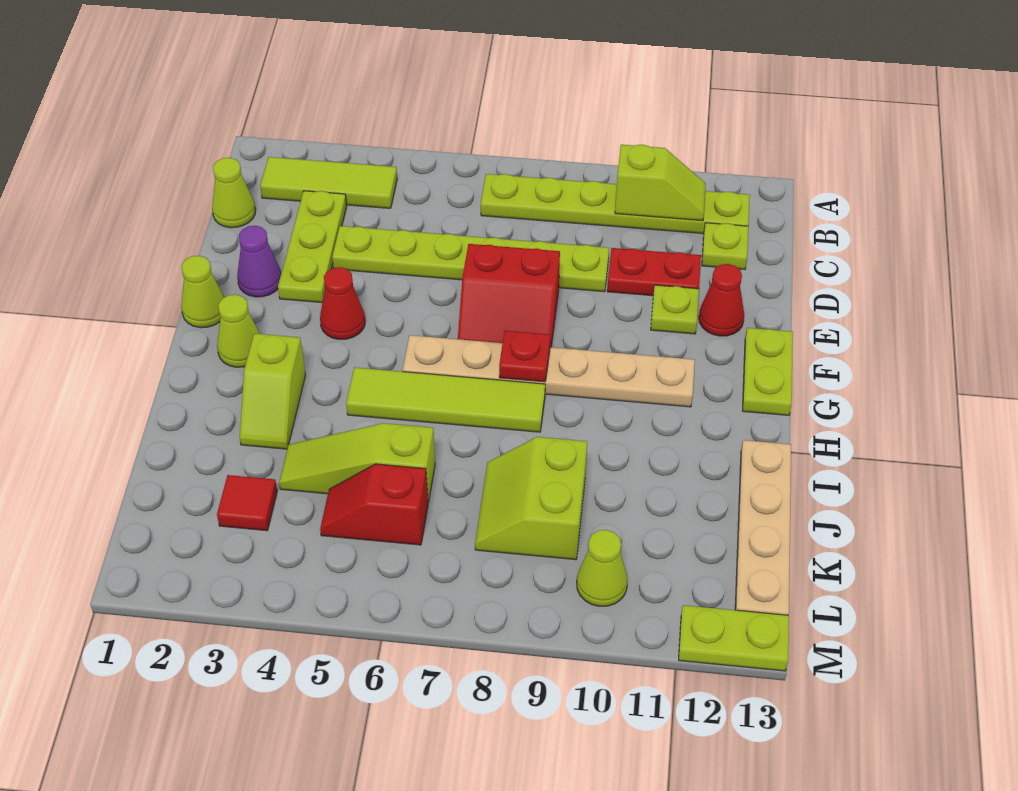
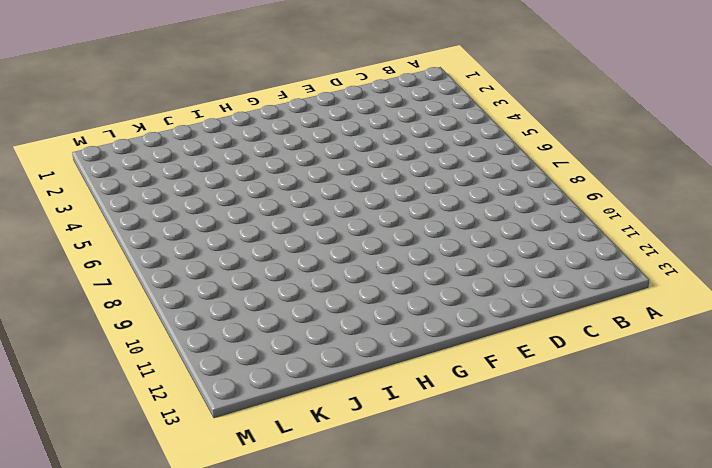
none -> lime tile B2:B4 level 1
none -> lime plate B7:B12 level 1
none -> lime cone C1 level 1

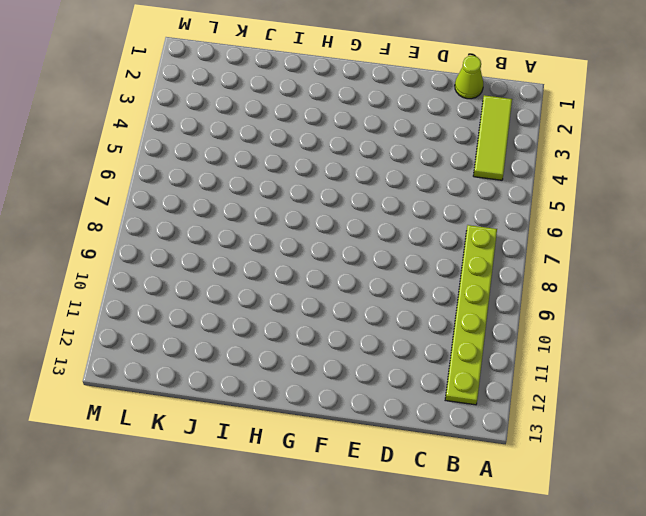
none -> lime plate C3:E3 level 1
none -> lime plate C12 level 1
none -> lime plate D4:D9 level 1

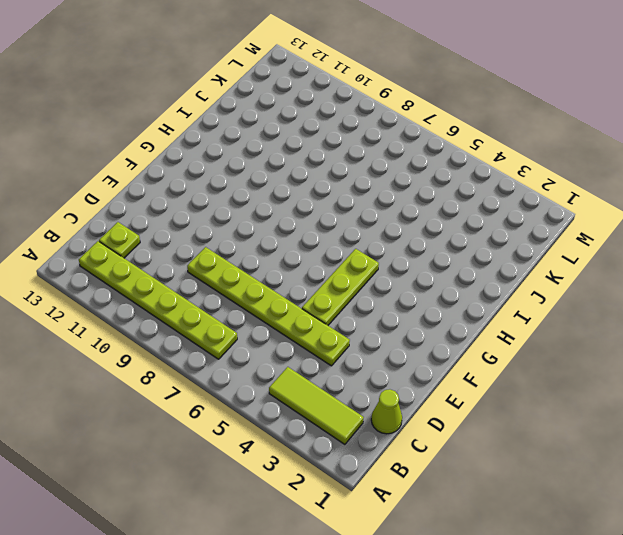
lime plate E5:G5 level 1 -> lime plate C3:E3 level 1
none -> red plate D10:D11 level 1
none -> purple cone E2 level 1
none -> red slope E7:F8 level 1 top E

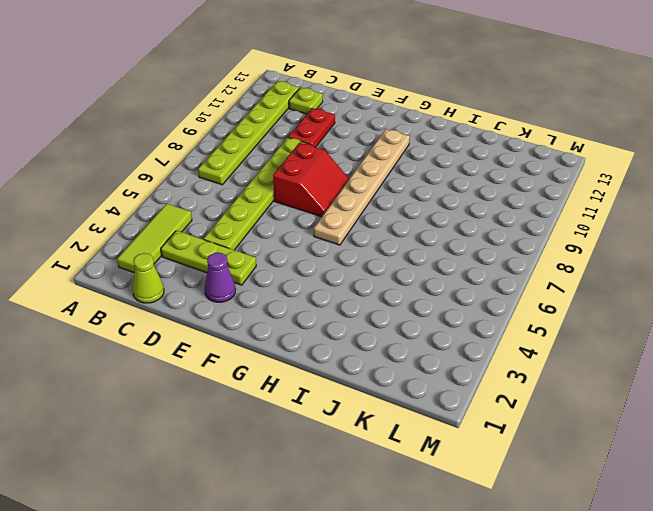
none -> lime plate E11 level 1
none -> red cone E12 level 1
none -> lime cone F1 level 1

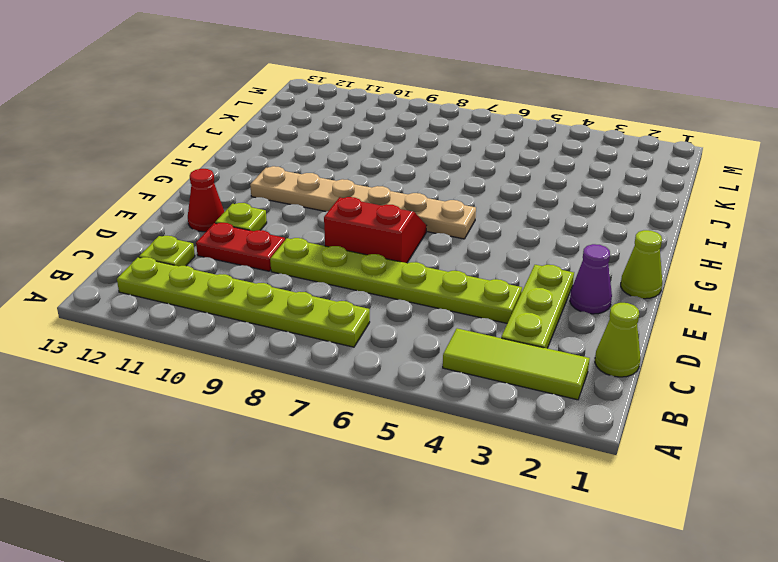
none -> red cone F4 level 1
none -> lime plate F13:G13 level 1
none -> lime cone G2 level 1

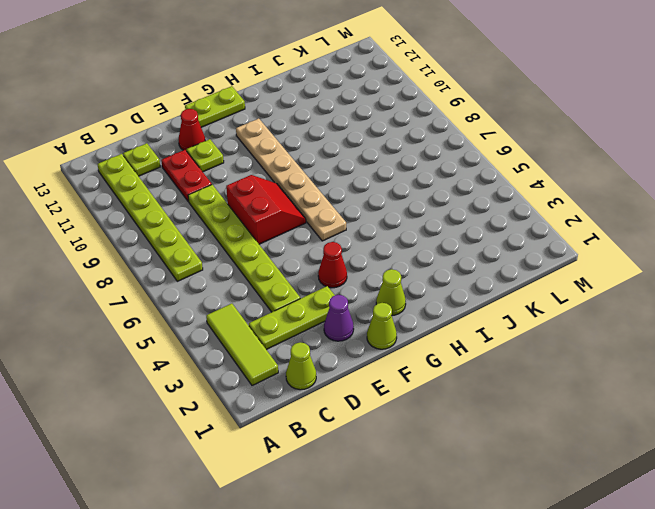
none -> lime slope H3:I3 level 1 top H
none -> lime tile H5:H8 level 1
none -> tan plate I13:L13 level 1

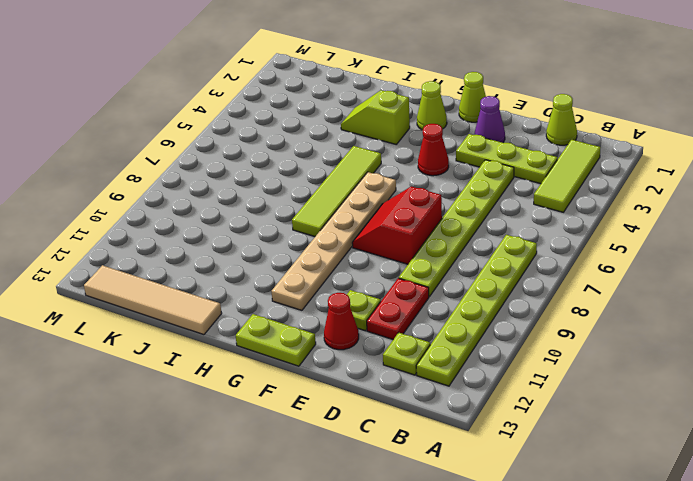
tan tile I13:L13 level 1 -> tan plate I13:L13 level 1
none -> lime slope J4:J6 level 1 top 6
none -> lime slope J8:K9 level 1 top 9
none -> red tile K3 level 1

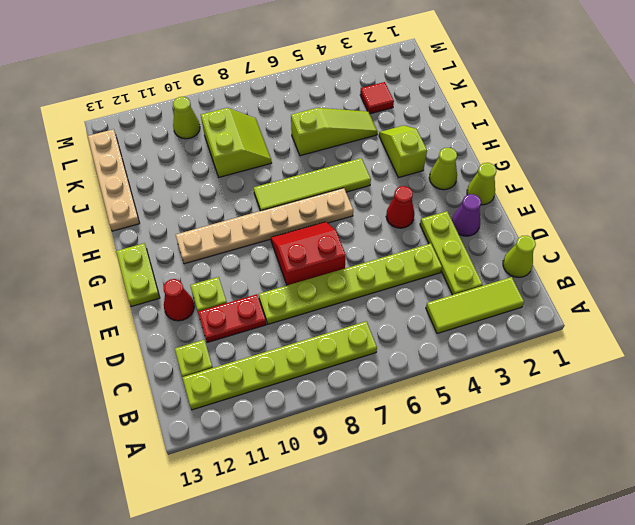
none -> red slope K5:K6 level 1 top 6
none -> lime plate M12:M13 level 1
none -> lime slope B10:B11 level 2 top 10

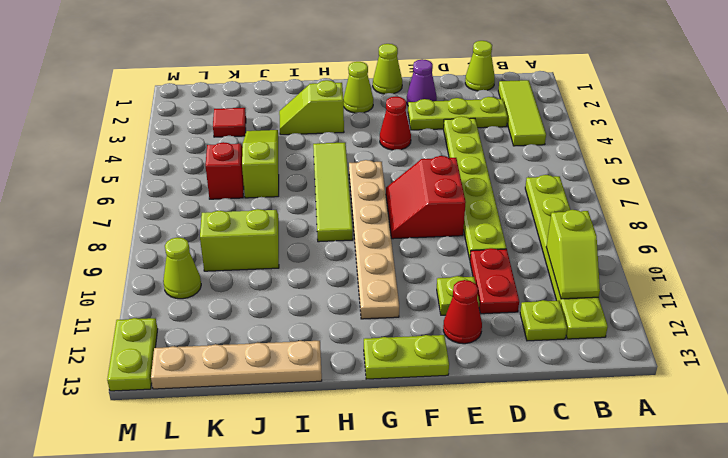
none -> red plate G8 level 2

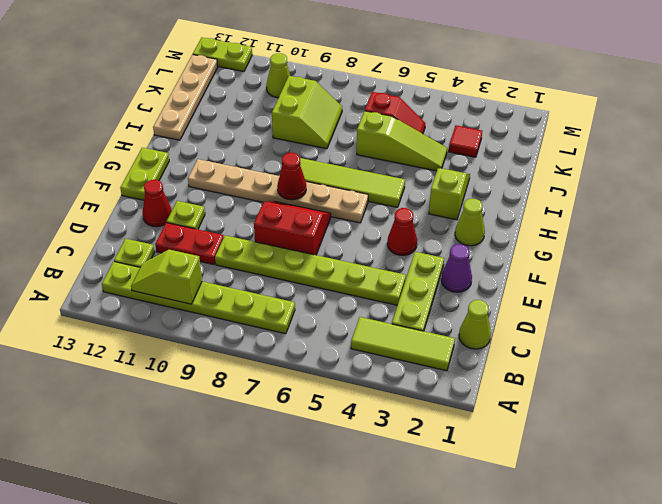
red cone G8 level 2 -> red plate G8 level 2
none -> lime cone F1 level 1

